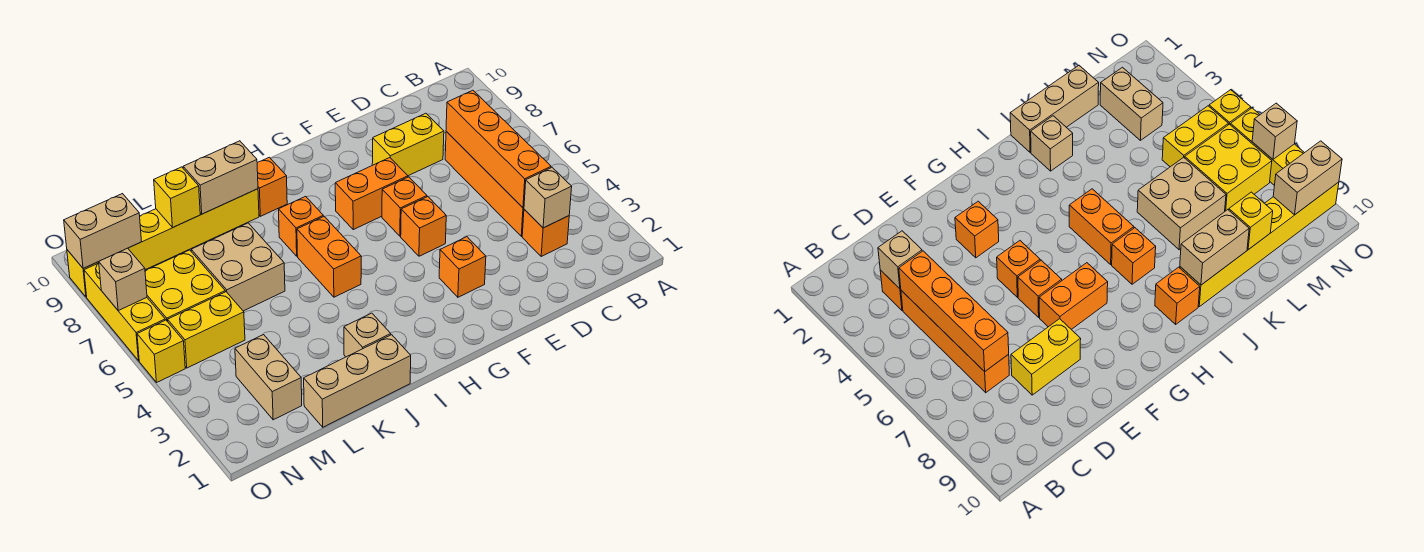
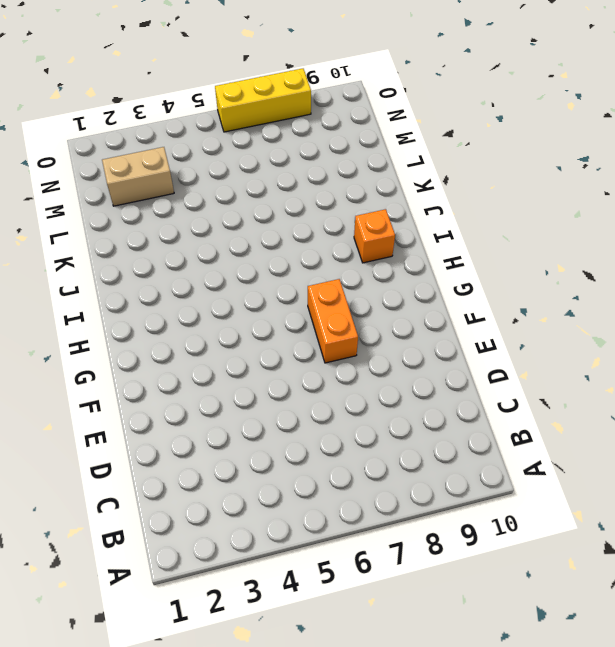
none -> orange brick C3 level 1
none -> orange brick C4:C7 level 1
none -> yellow brick D8:E8 level 1

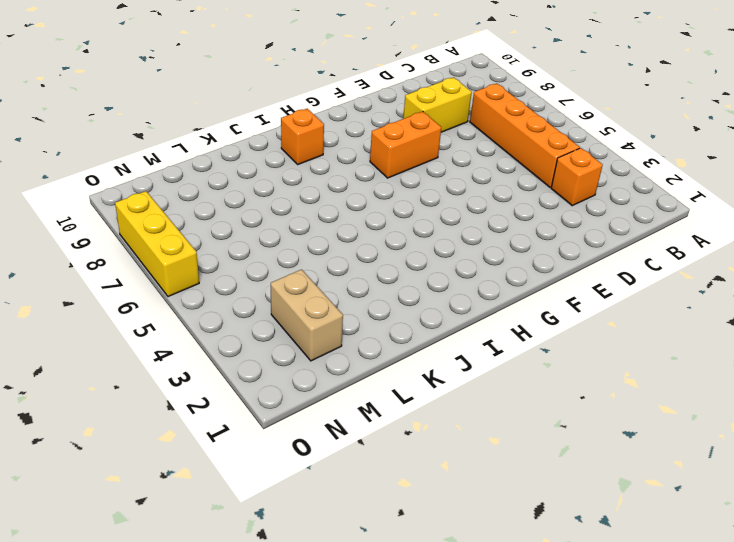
none -> orange brick F3 level 1
none -> orange brick F5 level 1
none -> orange brick F6 level 1

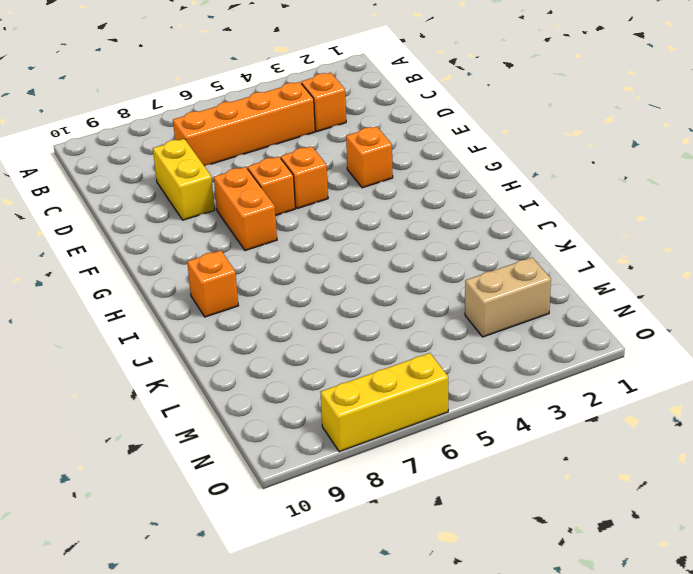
none -> orange brick I5:I6 level 1
none -> orange brick I7 level 1
none -> tan brick J1:L1 level 1

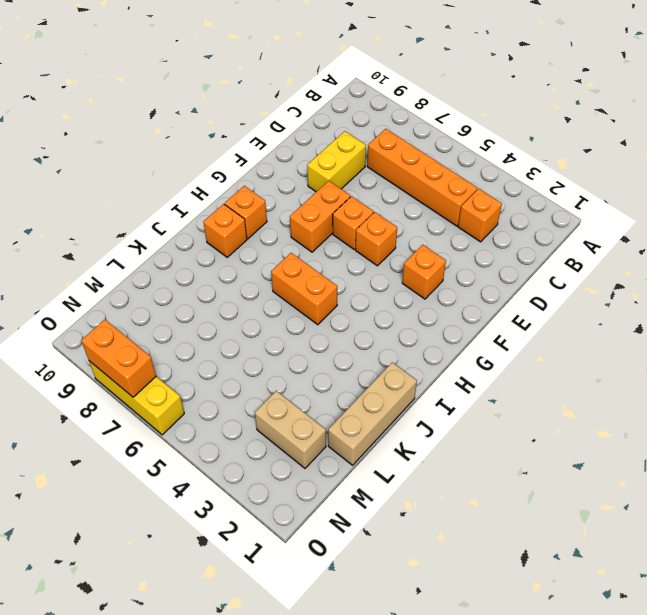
orange brick H9 level 1 -> orange brick I7 level 1
orange brick O7:O8 level 2 -> tan brick O7 level 2
none -> tan brick J2 level 1
none -> yellow brick J9:O9 level 1
none -> tan brick K6:L7 level 1

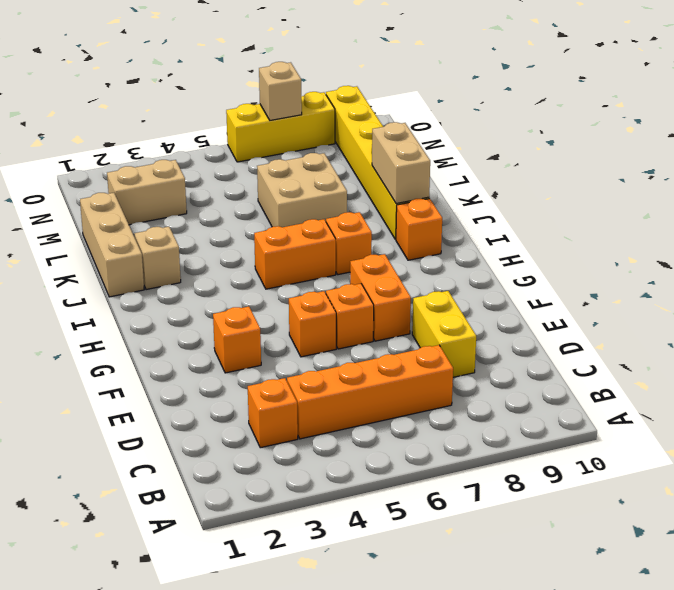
none -> yellow brick M5:N5 level 1
none -> yellow brick M6:N7 level 1
none -> yellow brick O5 level 1

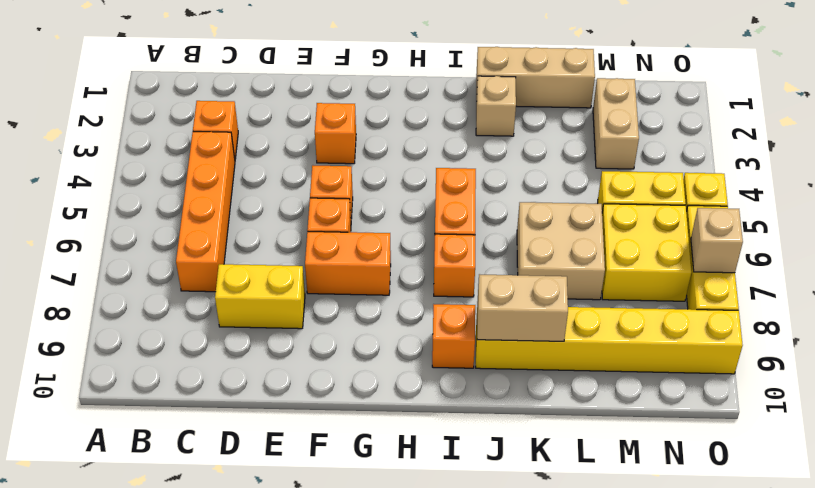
none -> tan brick C3 level 2
none -> orange brick C4:C7 level 2
none -> yellow brick L9 level 2

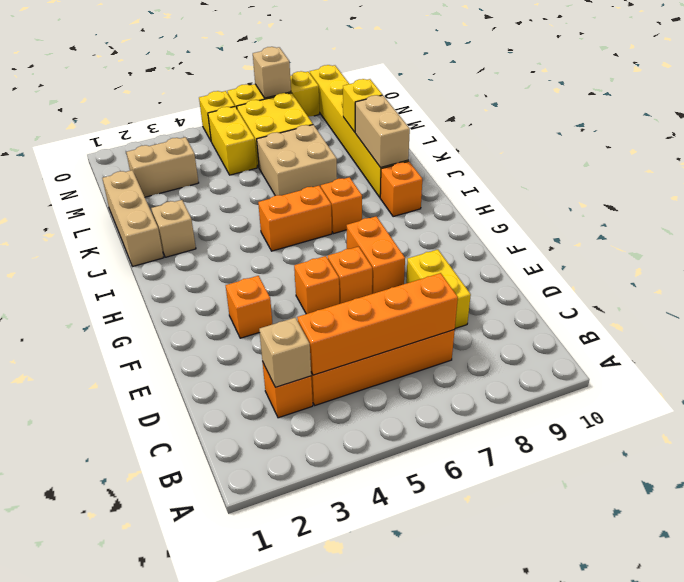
none -> tan brick N9:O9 level 2

